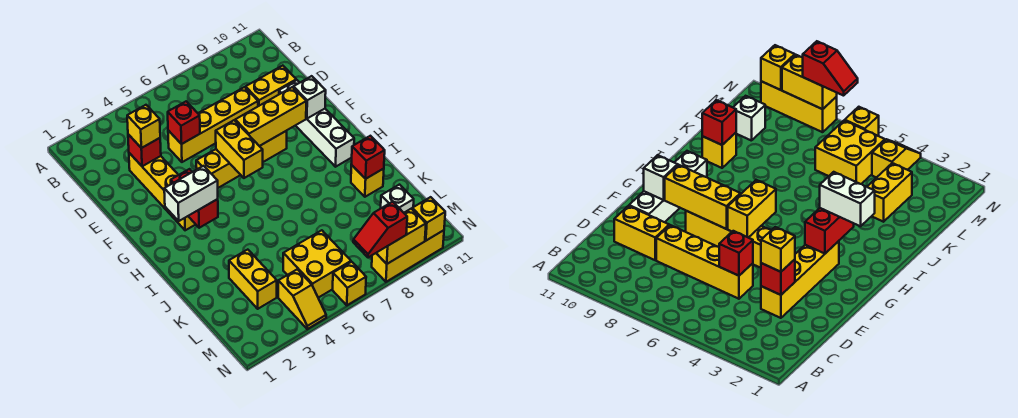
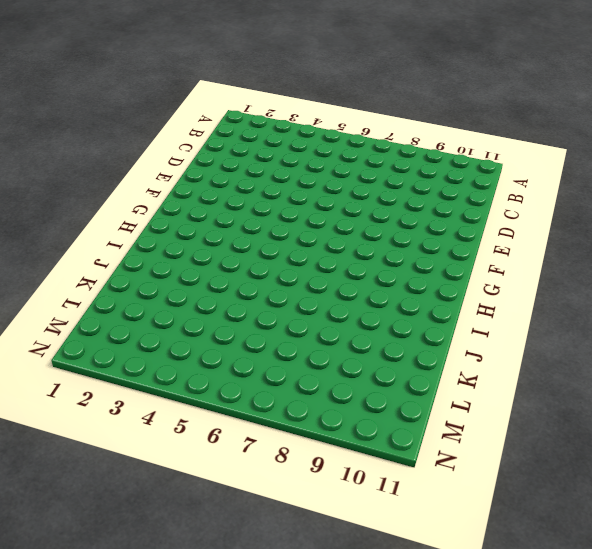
none -> yellow brick D3:G3 level 1
none -> yellow brick D5:D8 level 1
none -> yellow brick D9:D10 level 1

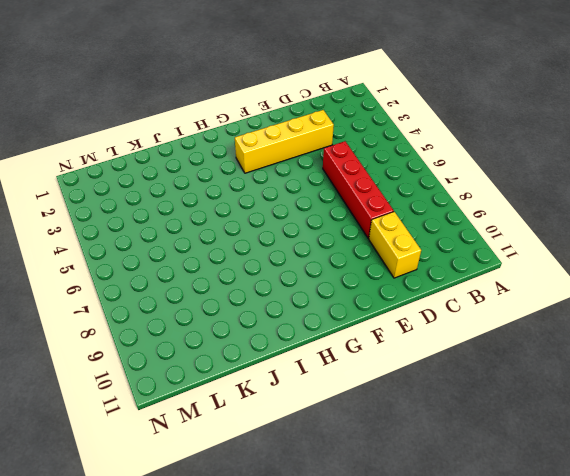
red brick D5:D8 level 1 -> yellow brick D5:D8 level 1
none -> white brick E10:H10 level 1
none -> yellow brick F5:F8 level 1
none -> yellow brick J10 level 1

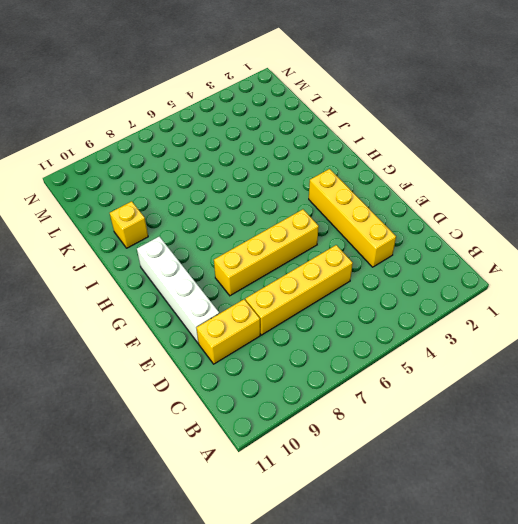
none -> yellow brick K3:L3 level 1
none -> yellow brick L5:M6 level 1
none -> white brick L10 level 1

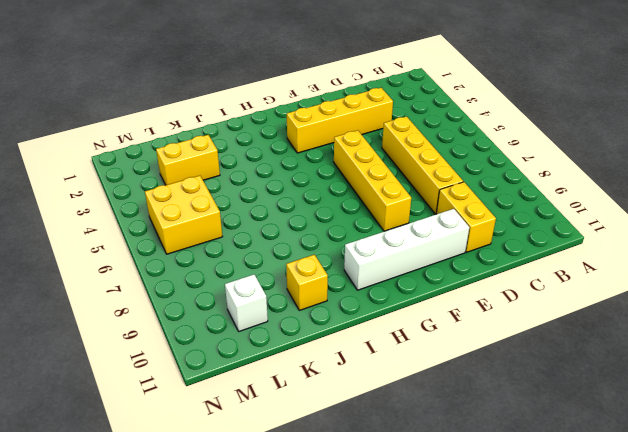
none -> yellow slope M4:N4 level 1 top M
none -> yellow brick N6 level 1
none -> yellow brick N8:N10 level 1

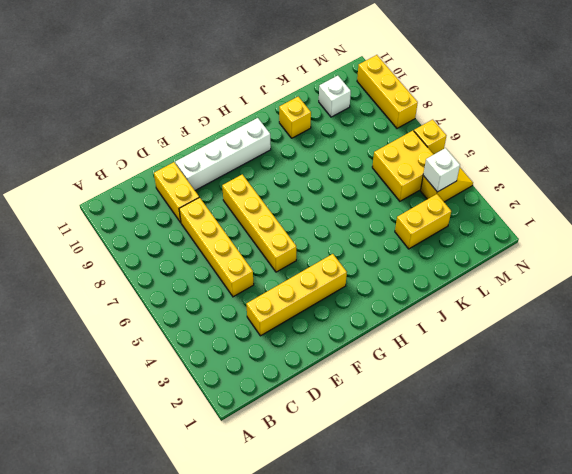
white brick M4 level 2 -> white brick F10 level 2
none -> red brick D3 level 2
none -> red brick D5 level 2
none -> yellow brick F6:G6 level 2

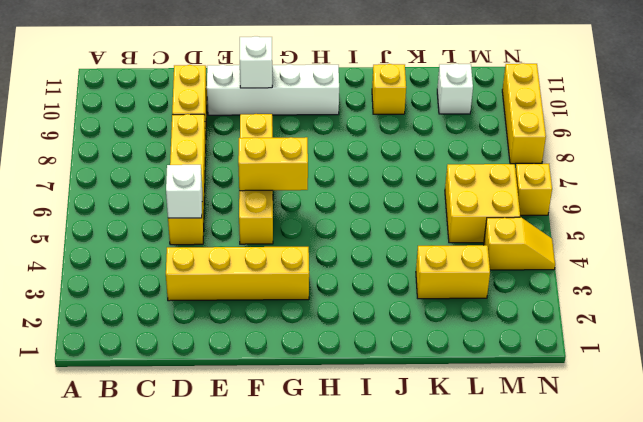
white brick D5 level 2 -> red brick D5 level 2
none -> red brick D3 level 2
none -> yellow brick F7:F9 level 2
none -> red brick G3:H3 level 2

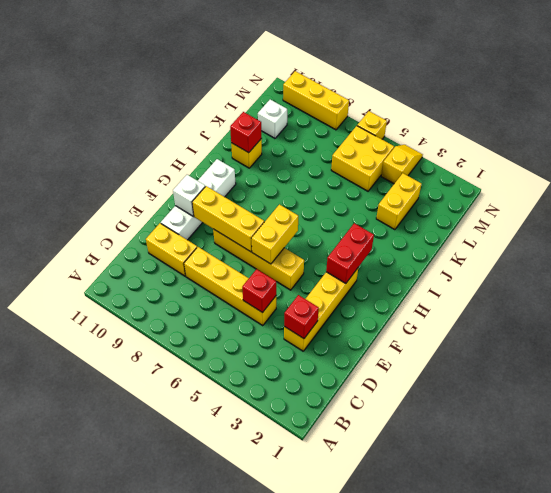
none -> yellow brick N8:N9 level 2
none -> yellow brick N10 level 2
none -> yellow brick D3 level 3

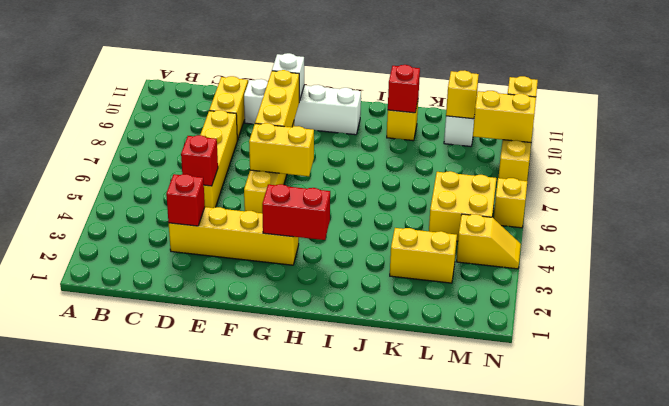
yellow brick L10 level 2 -> yellow brick D3 level 3
yellow brick M9:N9 level 2 -> yellow brick N8:N9 level 2
none -> white brick H2:H3 level 3
none -> red slope N7:N8 level 3 top 8

